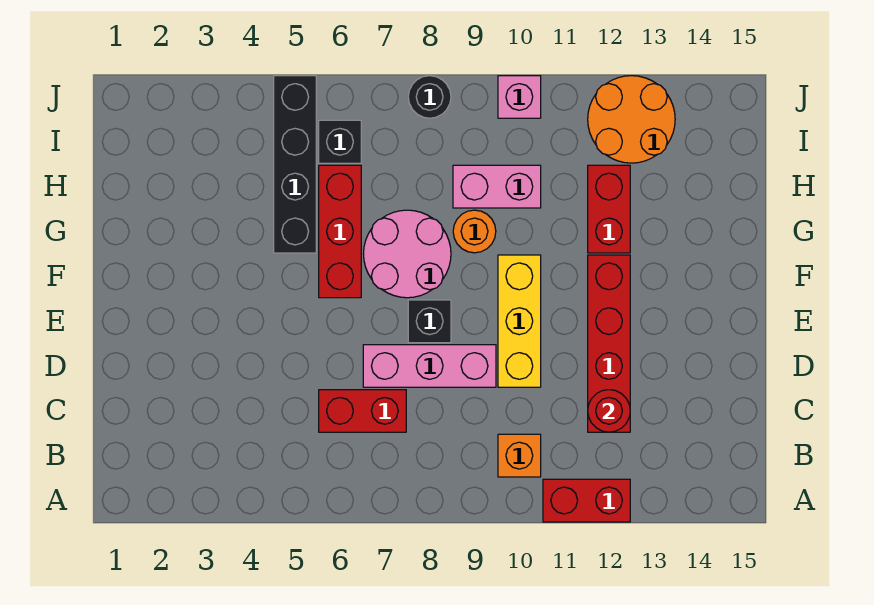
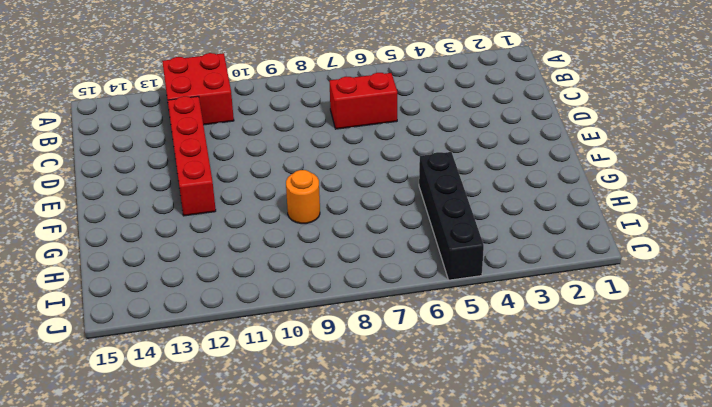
red brick A11:B12 level 1 -> red brick A11:A12 level 1
none -> orange brick B10 level 1
none -> pink brick D7:D9 level 1
none -> yellow brick D10:F10 level 1

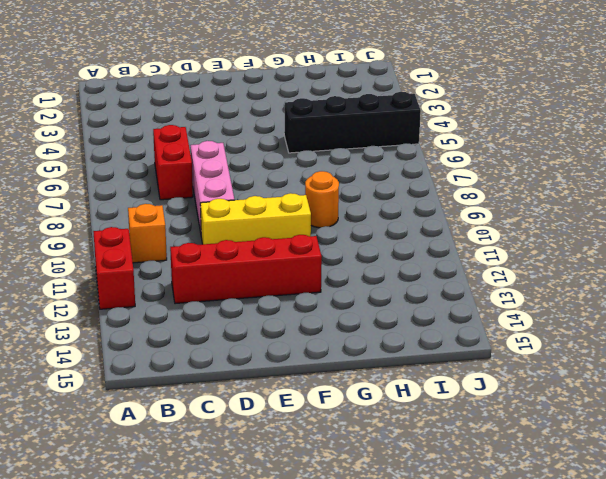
none -> black brick E8 level 1
none -> red brick F6:H6 level 1
none -> pink round brick F7:G8 level 1

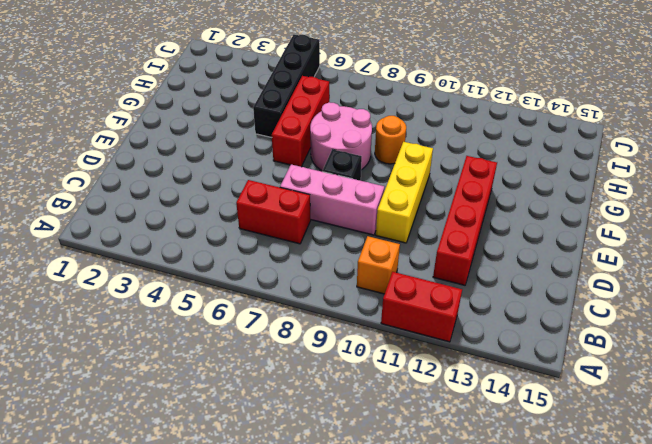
none -> red brick G12:H12 level 1
none -> pink brick H9:H10 level 1
none -> black brick I6 level 1

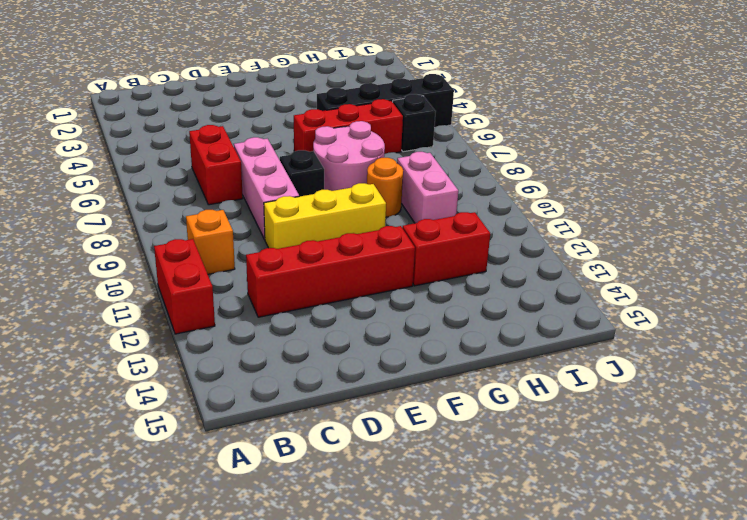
none -> orange round brick I12:J13 level 1
none -> black round brick J8 level 1
none -> pink brick J10 level 1

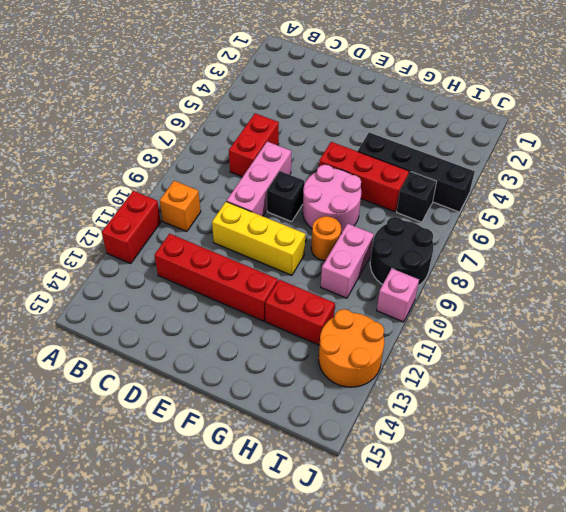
black round brick I8:J9 level 1 -> black round brick J8 level 1
none -> red round brick C12 level 2

